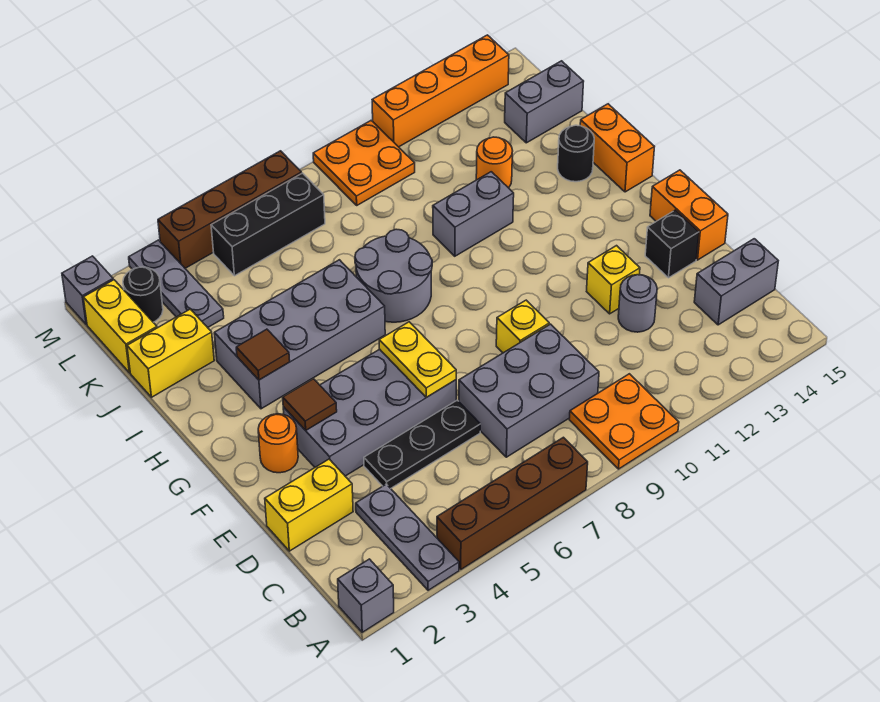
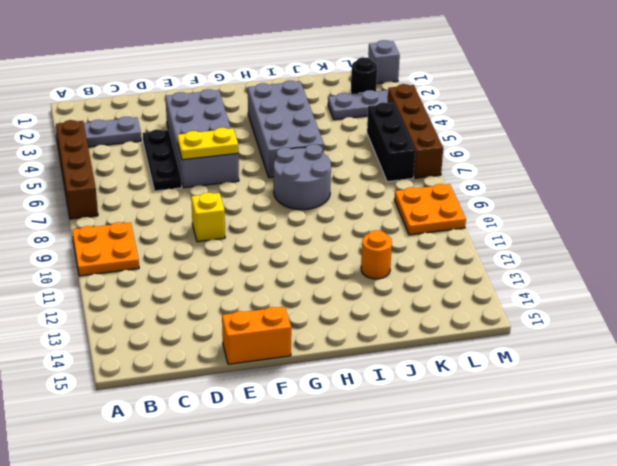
none -> grey brick A1 level 1
none -> grey brick C7:D9 level 1
none -> grey brick C14:C15 level 1
none -> yellow brick D1:D2 level 1

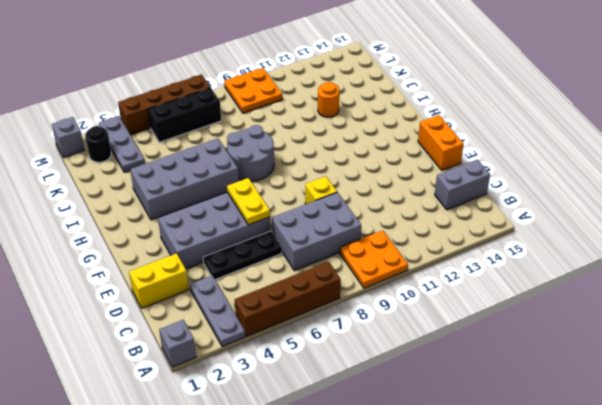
none -> grey round brick D12 level 1
none -> yellow brick E12 level 1
none -> black brick E14 level 1
none -> orange round brick F2 level 1

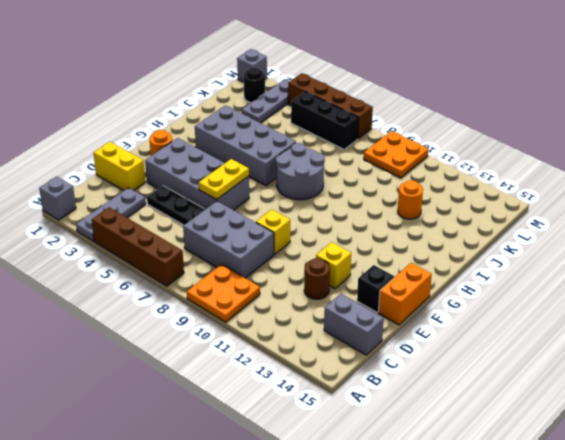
brown round brick D12 level 1 -> grey round brick D12 level 1
none -> orange brick H15:I15 level 1
none -> grey brick I10:I11 level 1
none -> black round brick I14 level 1
none -> yellow brick J1:J2 level 1

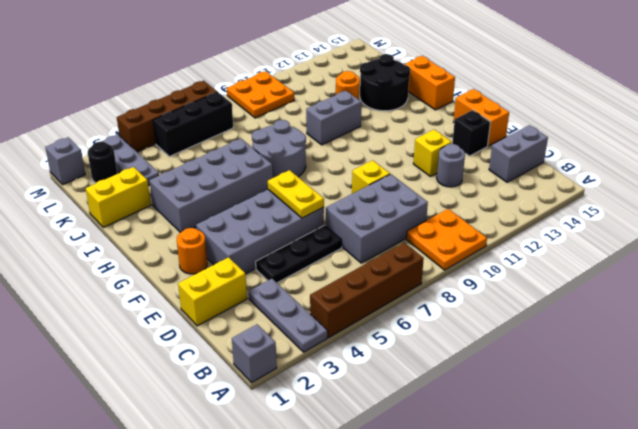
black round brick I13:J14 level 1 -> black round brick I14 level 1
none -> yellow brick K1:L1 level 1
none -> grey brick K14:K15 level 1
none -> orange brick M11:M14 level 1
none -> brown tile F3 level 2

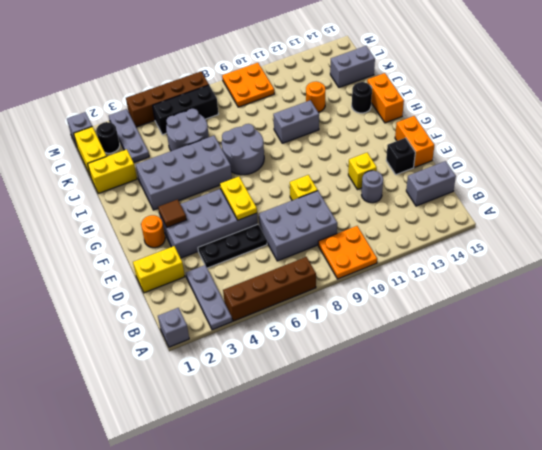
grey round brick J5:K6 level 1 -> none
none -> orange brick M11:M14 level 1
none -> brown tile H3 level 2

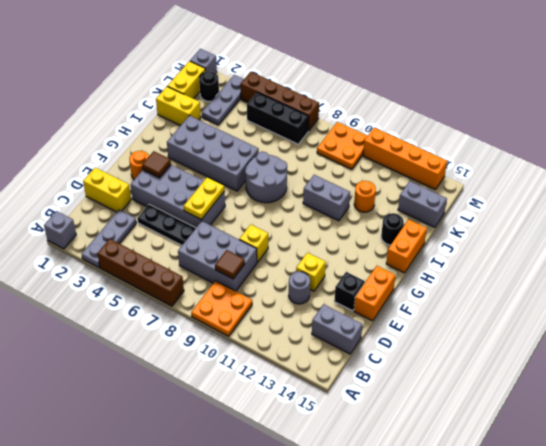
brown tile C9 level 2 -> brown tile H3 level 2

